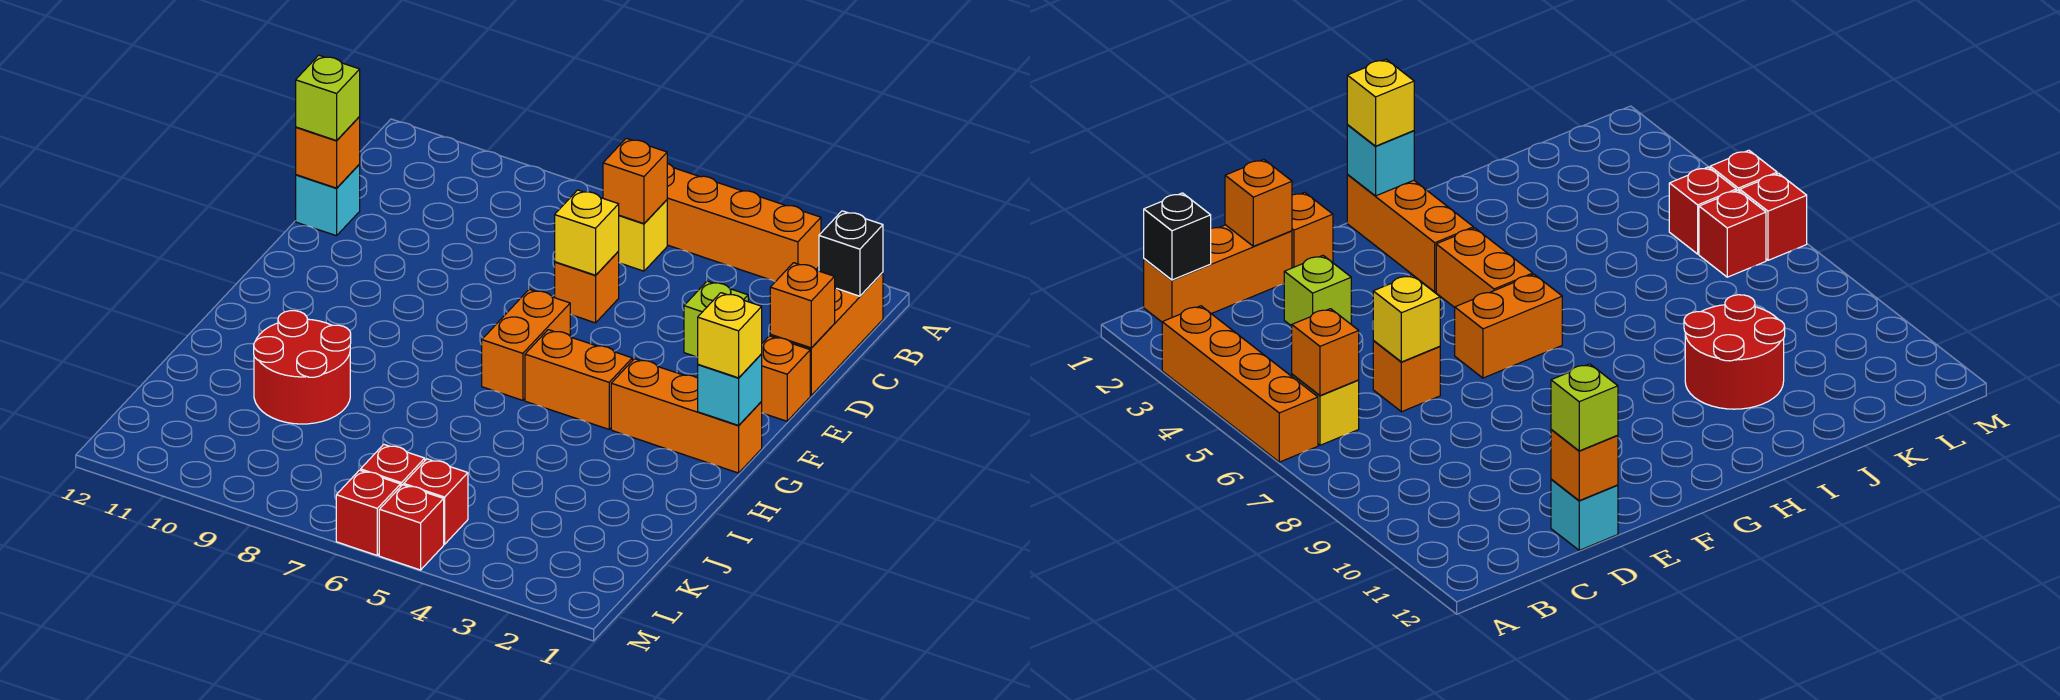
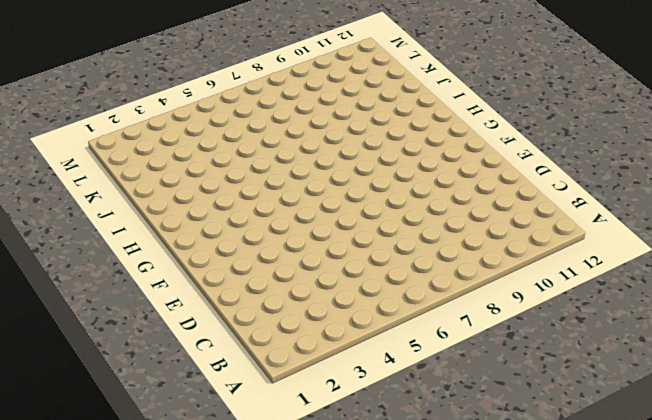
none -> orange brick A3:A6 level 1
none -> orange brick B1:D1 level 1
none -> yellow brick B6 level 1

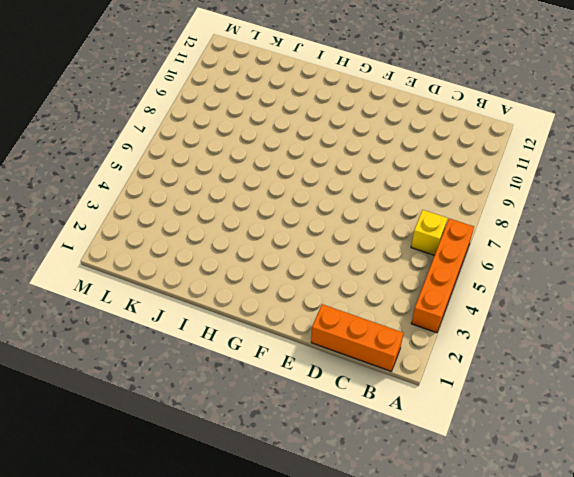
none -> lime brick D3 level 1
none -> orange brick D6 level 1
none -> cyan brick D12 level 1

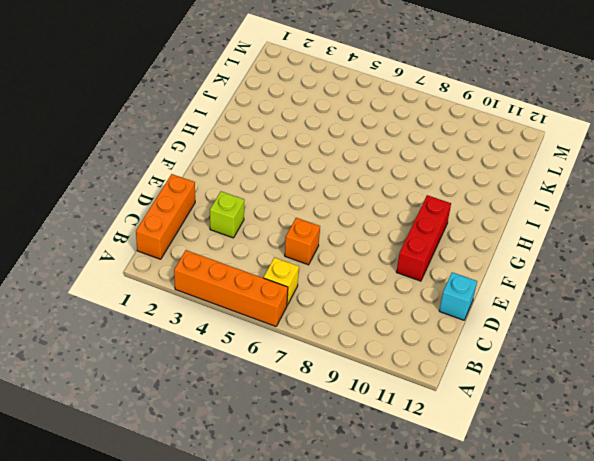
red brick E10:G10 level 1 -> none
none -> orange brick E1 level 1
none -> orange brick F6:G6 level 1
none -> orange brick G1:G3 level 1

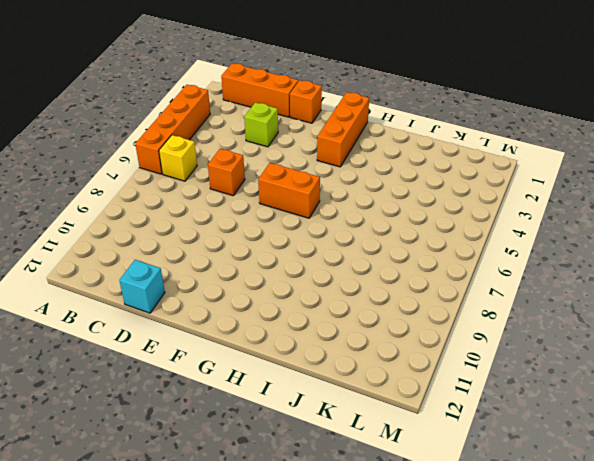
none -> orange brick G4:G5 level 1
none -> red round brick I9:J10 level 1
none -> red brick L5 level 1

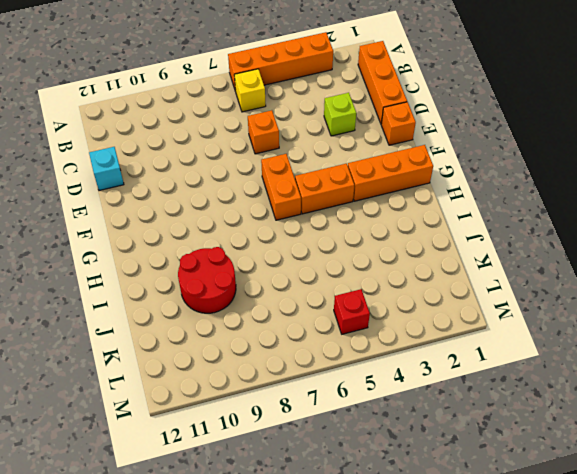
none -> red brick L6 level 1
none -> red brick M5 level 1
none -> red brick M6 level 1

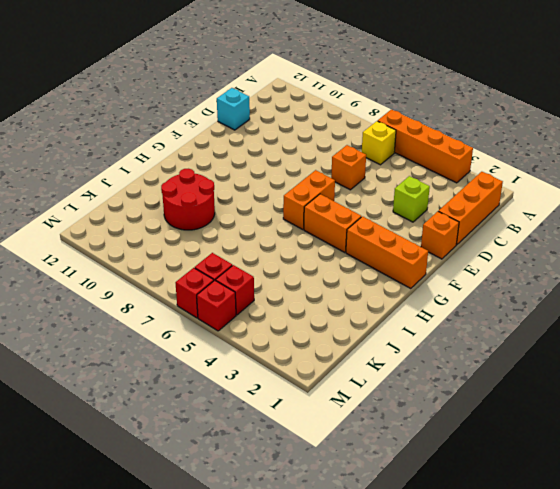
none -> black brick B1 level 2
none -> orange brick B6 level 2
none -> orange brick D1 level 2

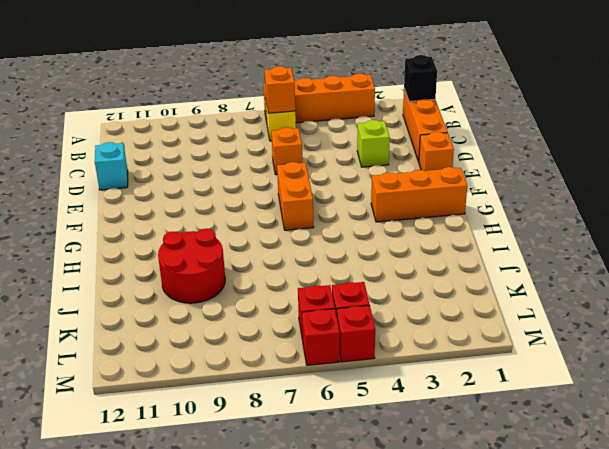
none -> orange brick G4:G5 level 1
none -> orange brick D1 level 2
none -> yellow brick D6 level 2

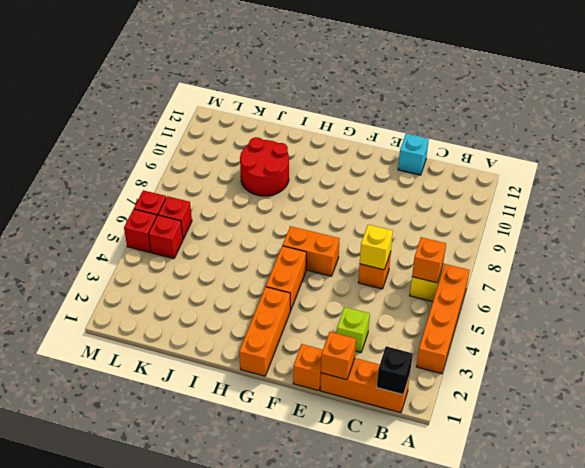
none -> orange brick D12 level 2
none -> cyan brick G1 level 2
none -> lime brick D12 level 3

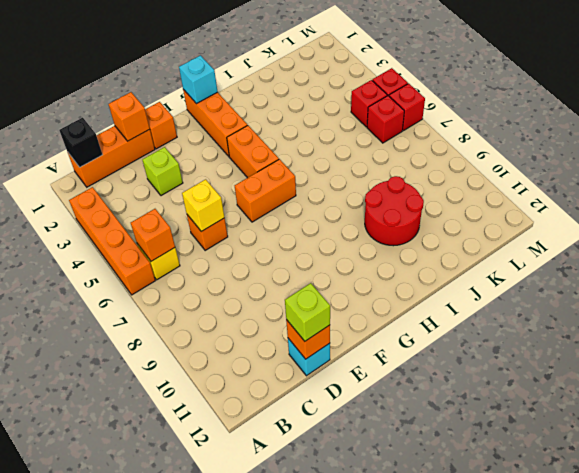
none -> yellow brick G1 level 3

